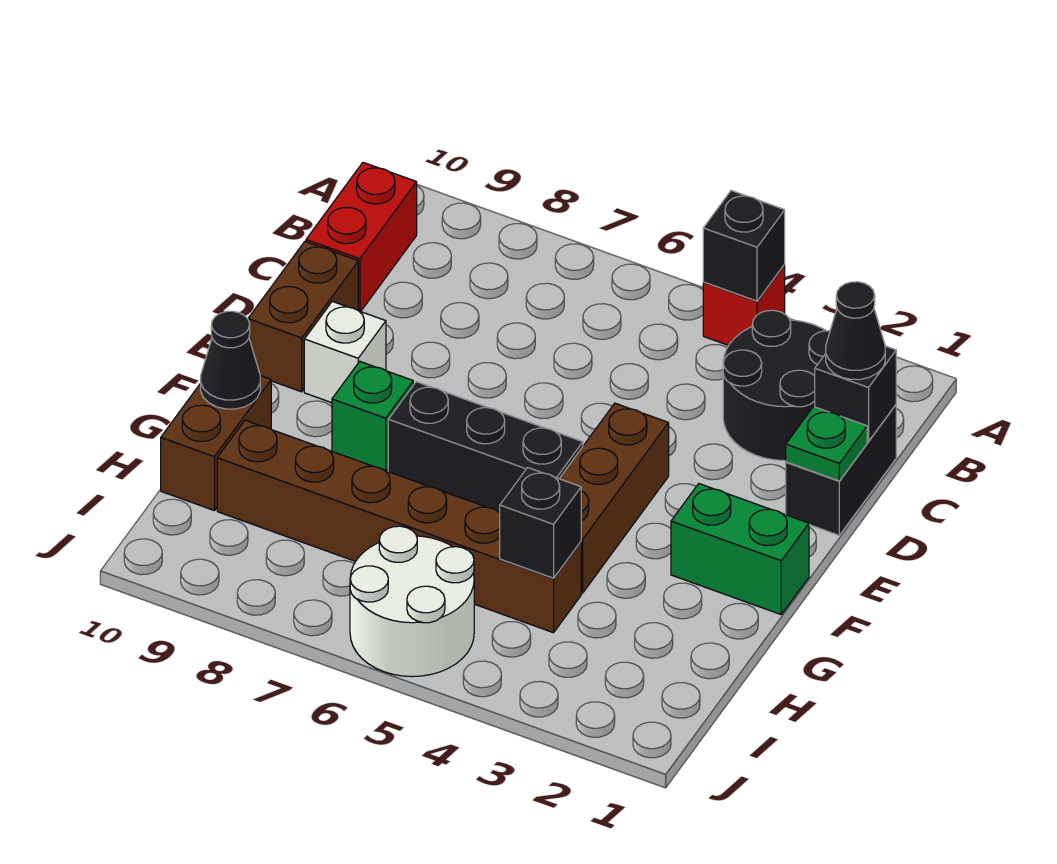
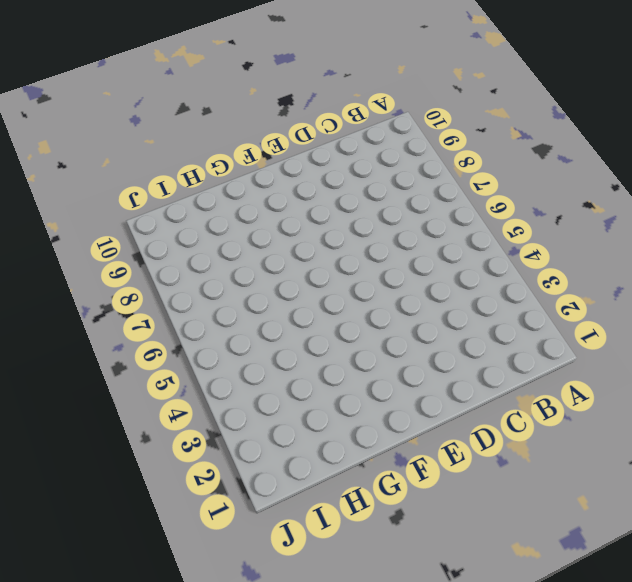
none -> red brick A4 level 1
none -> black round brick B2:C3 level 1
none -> red brick B10:C10 level 1

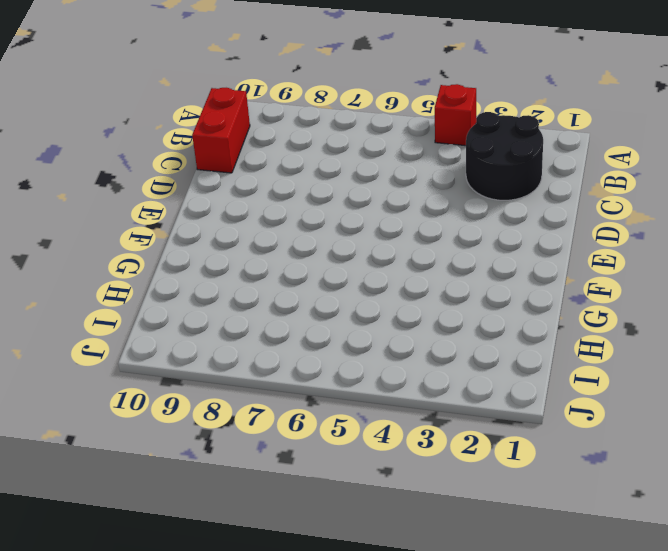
none -> black brick C1:D1 level 1
none -> brown brick D10:E10 level 1
none -> brown brick E4:G4 level 1

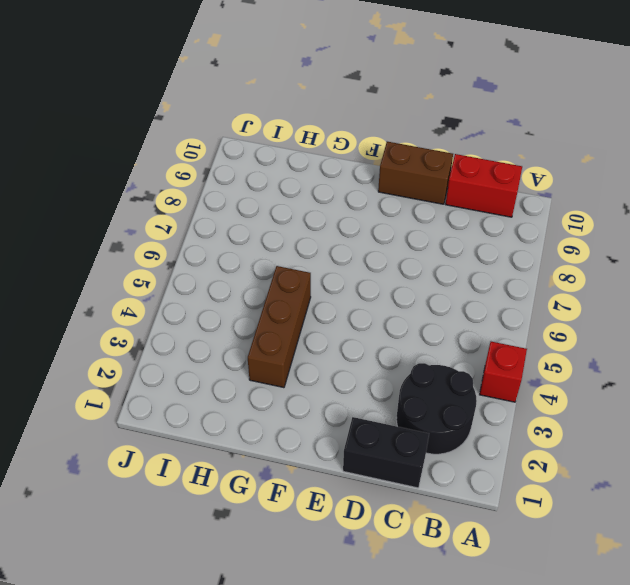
brown brick G3:G5 level 1 -> brown brick E4:G4 level 1
none -> white brick E9 level 1
none -> green brick F1:F2 level 1
none -> black brick F5:F7 level 1

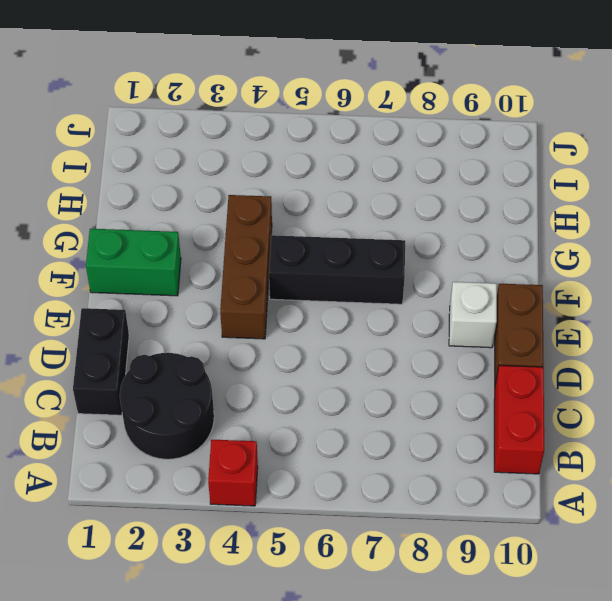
none -> green brick F8 level 1
none -> brown brick G10:H10 level 1
none -> brown brick H4:H9 level 1

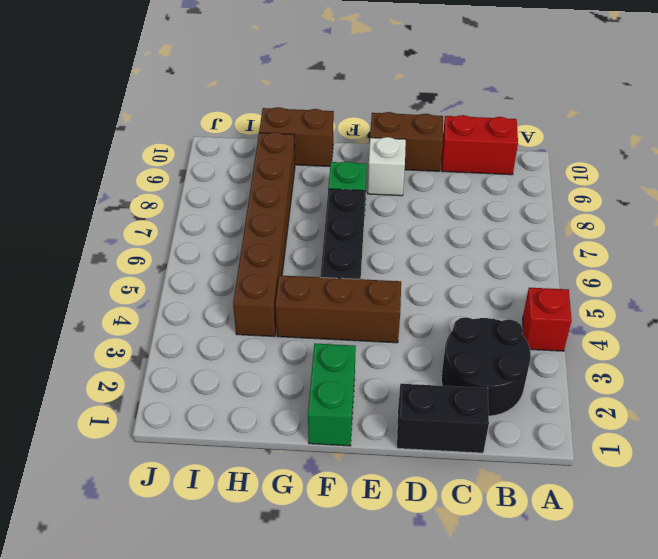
none -> white round brick I5:J6 level 1
none -> black brick A4 level 2
none -> black brick C1 level 2

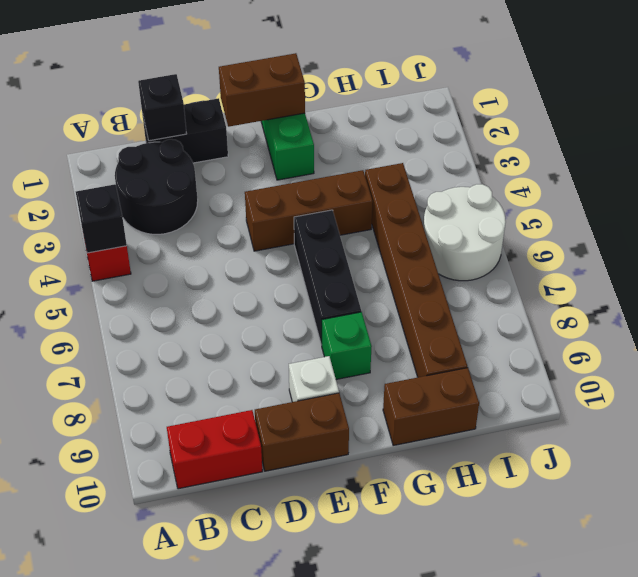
brown brick E1:F1 level 2 -> none
none -> green plate D1 level 2
none -> black cone G10 level 2
none -> black brick H4 level 2

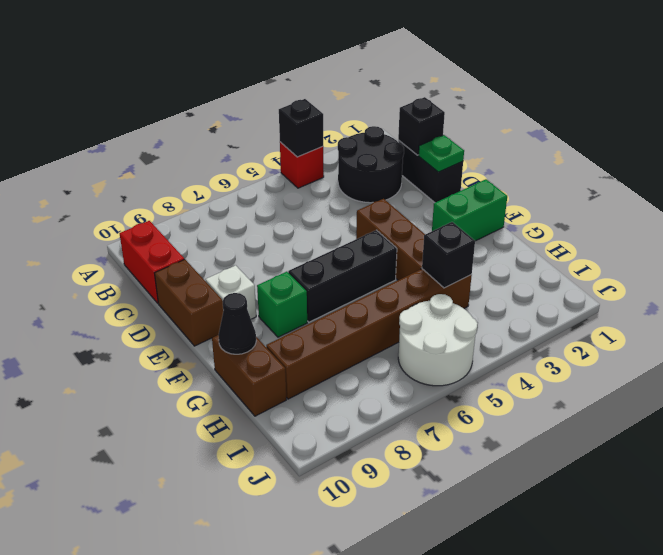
none -> black cone C1 level 3

